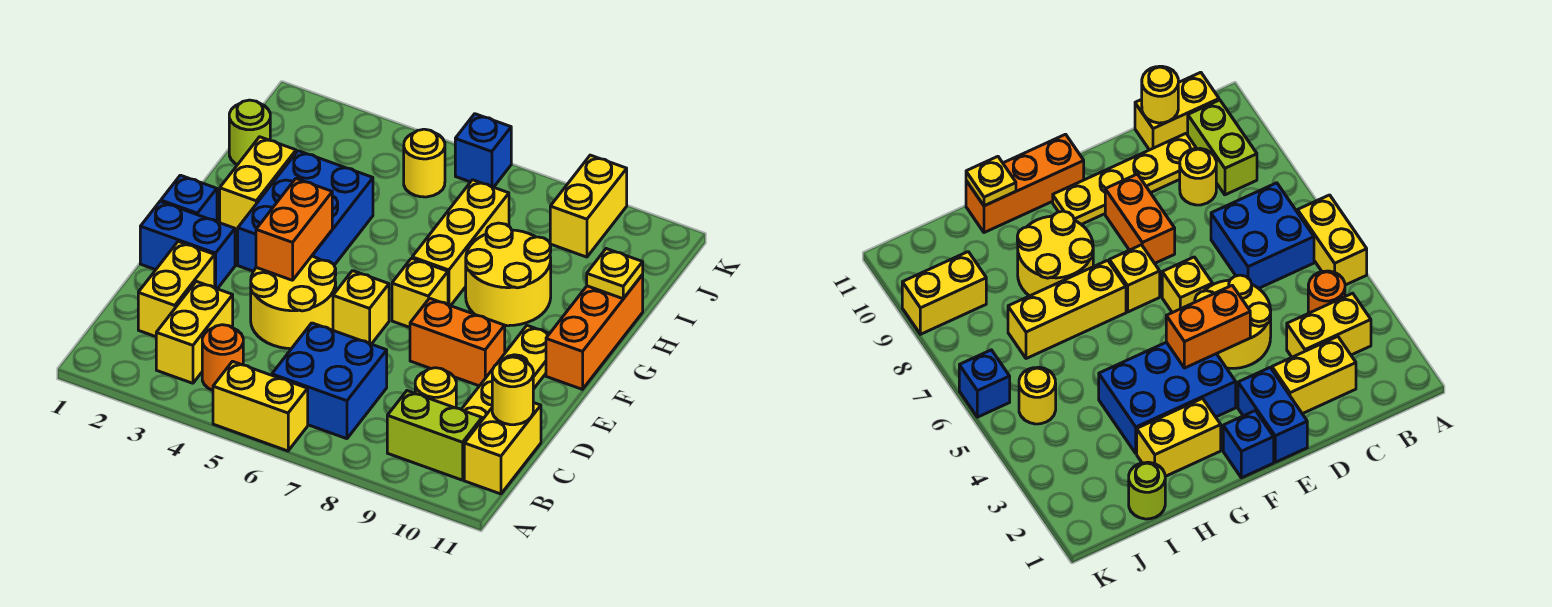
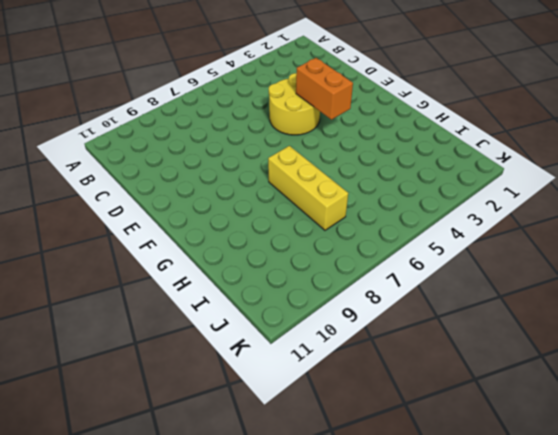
none -> yellow brick A5:A6 level 1
none -> yellow brick B3:C3 level 1
none -> orange round brick B4 level 1

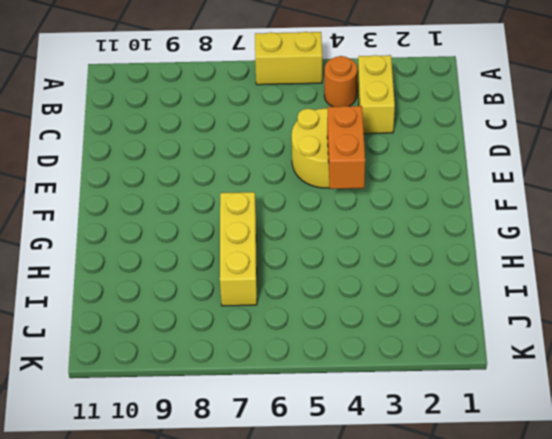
none -> blue brick B6:C7 level 1
none -> lime brick B9:B10 level 1
none -> yellow brick B11:C11 level 1

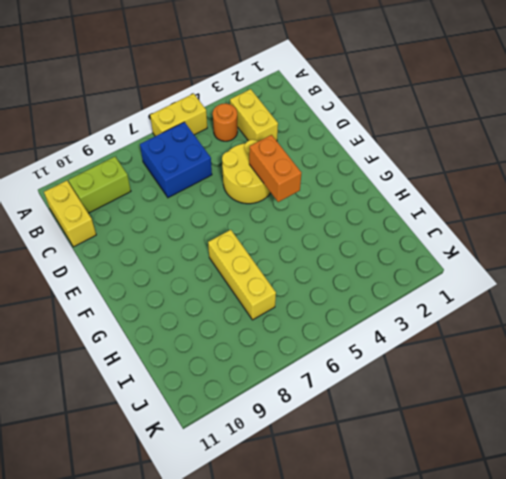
none -> yellow brick C2:D2 level 1
none -> yellow round brick C9 level 1
none -> yellow plate C10:F10 level 1

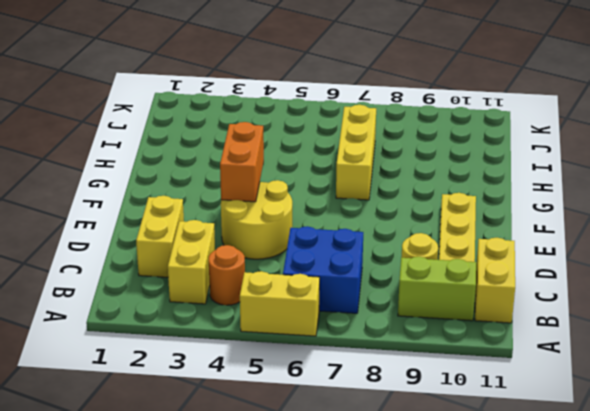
none -> blue brick E1:E2 level 1
none -> yellow brick E6 level 1
none -> orange brick E8:E9 level 1

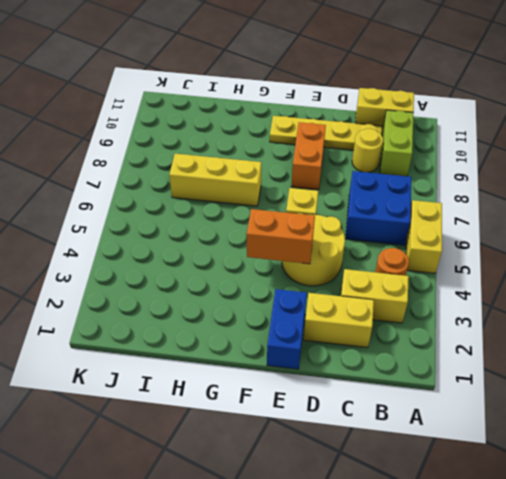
none -> blue brick F1 level 1
none -> blue brick F3:H4 level 1
none -> yellow brick F7 level 1

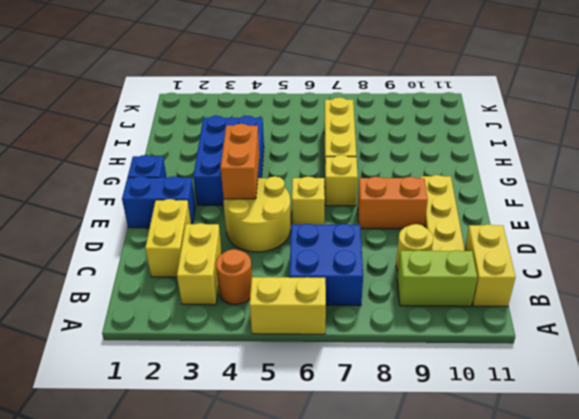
none -> orange brick F11:H11 level 1
none -> yellow brick G2:H2 level 1
none -> yellow round brick G8:H9 level 1

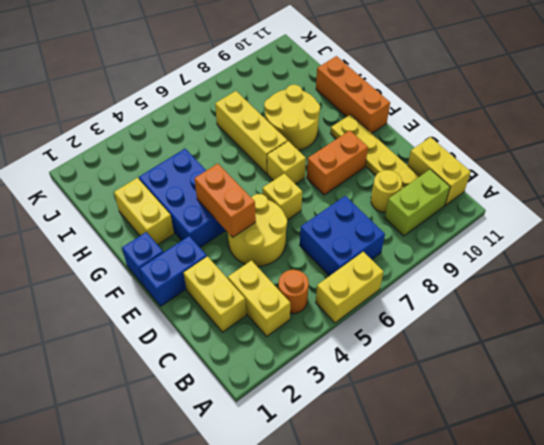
none -> lime round brick I1 level 1
none -> yellow round brick J5 level 1
none -> yellow brick J9:K9 level 1

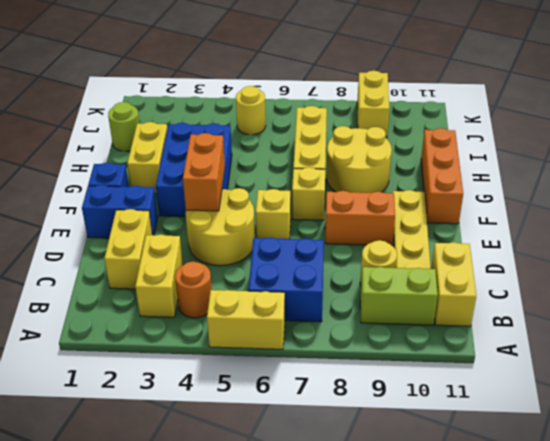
none -> blue brick K6 level 1
none -> yellow round brick C11 level 2
none -> yellow plate H11 level 2

